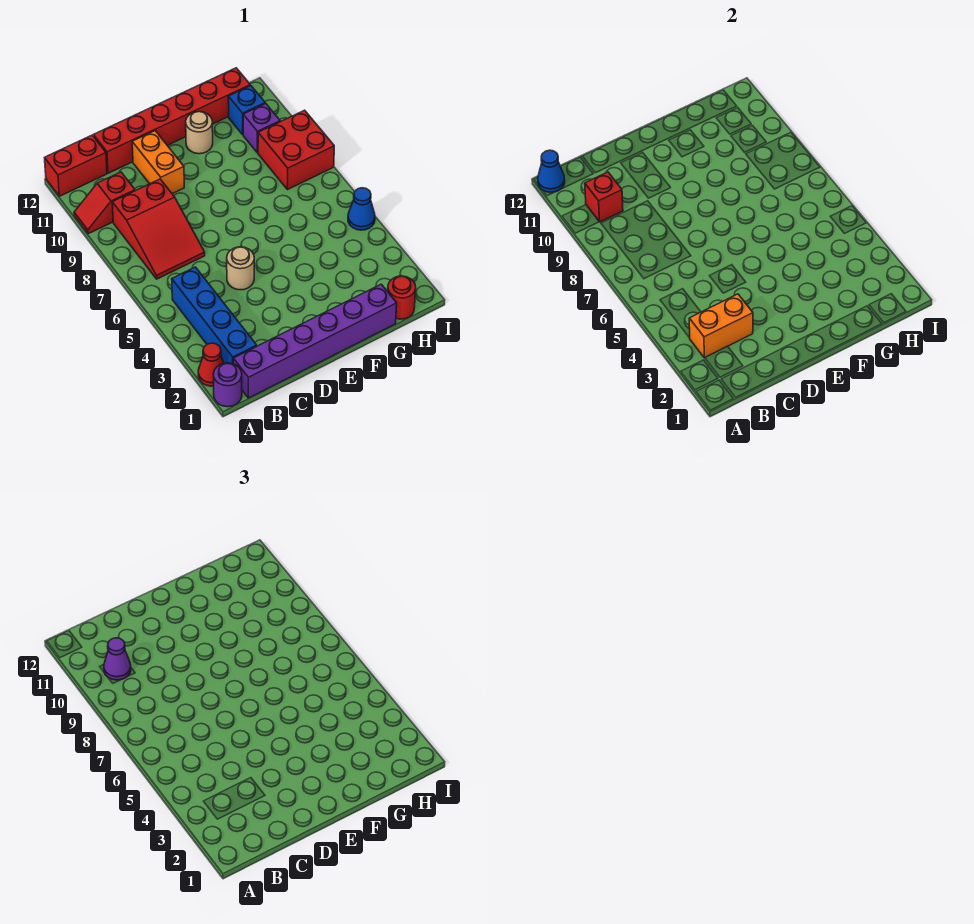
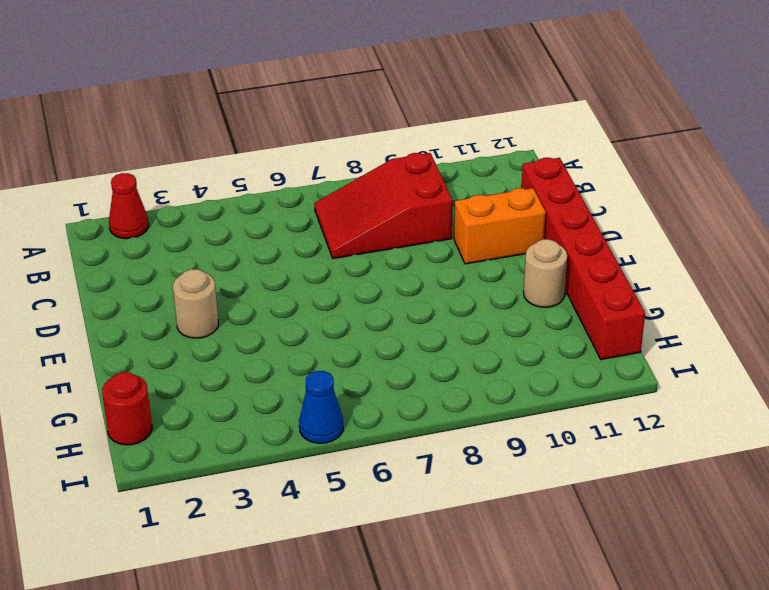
tan round brick E3 level 1 -> tan round brick D5 level 1
none -> purple round brick A1 level 1
none -> red slope A10:B10 level 1 top B
none -> red brick A12:B12 level 1

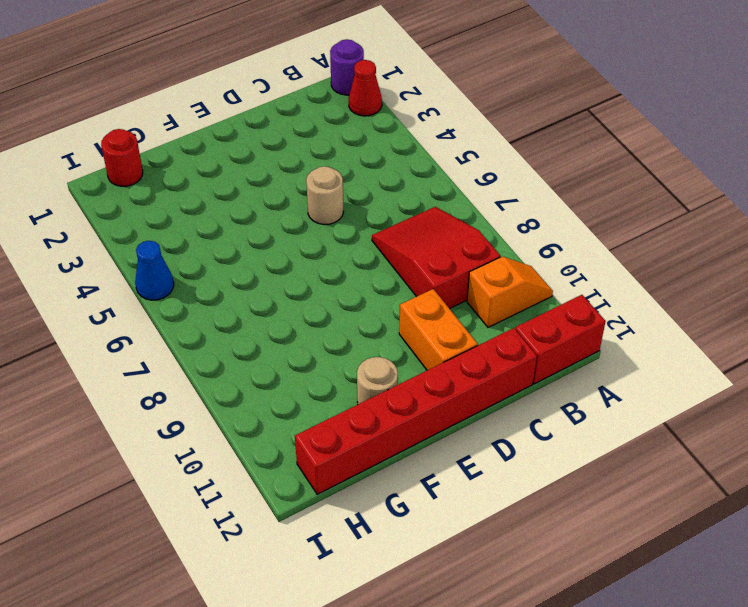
orange slope A10:B10 level 1 top B -> red slope A10:B10 level 1 top B
none -> purple brick B1:G1 level 1
none -> blue brick B2:B5 level 1
none -> red brick H8:I9 level 1

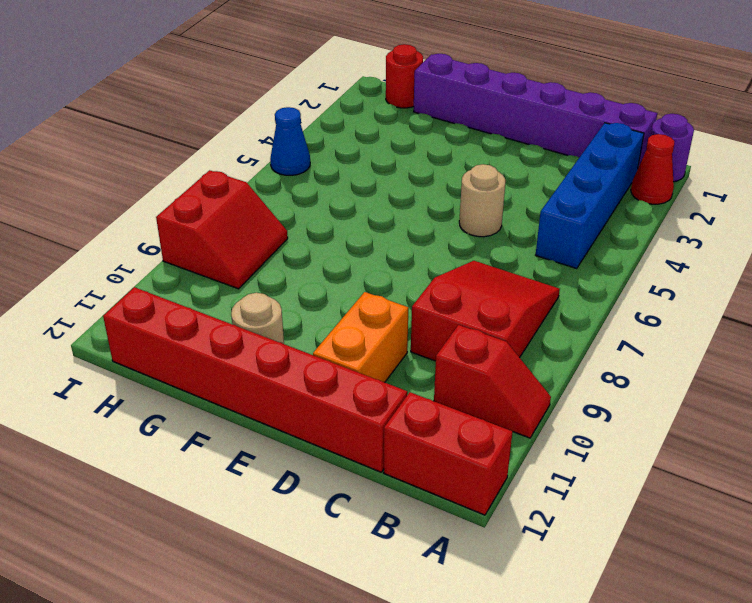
red slope H8:I9 level 1 top I -> red brick H8:I9 level 1
none -> purple brick H10 level 1
none -> blue brick H11 level 1
none -> blue cone A12 level 2

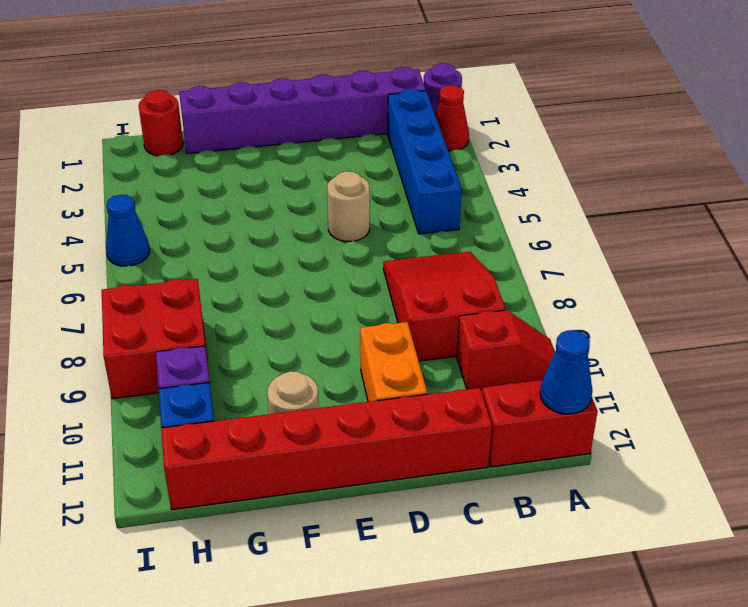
none -> orange brick B3:C3 level 2
none -> red brick B10 level 2
none -> purple cone B10 level 3

